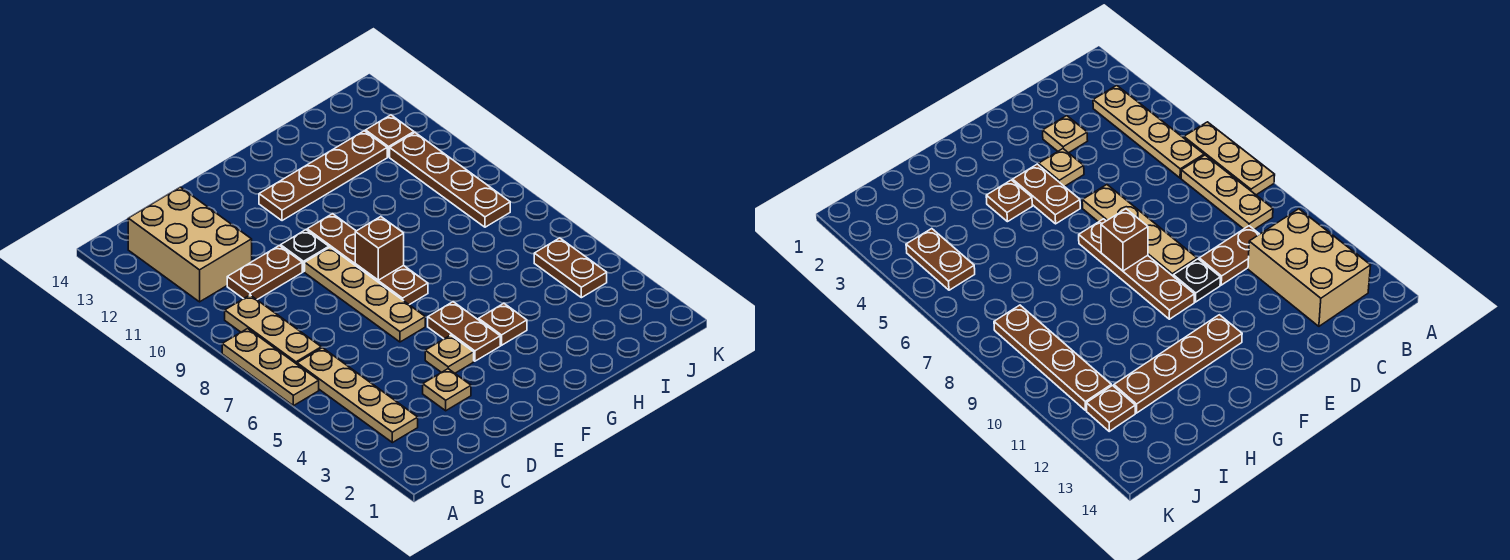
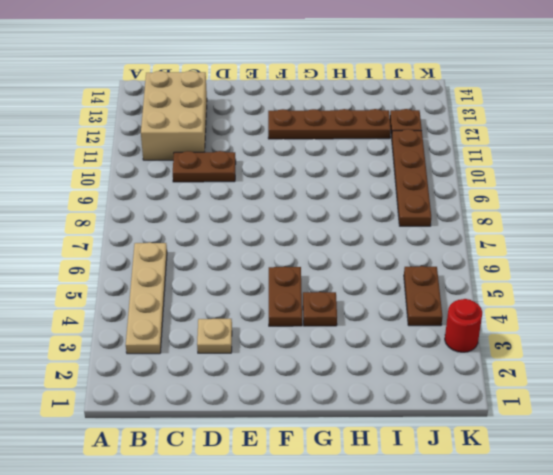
red round brick K3 level 1 -> none
none -> tan plate A6:A8 level 1
none -> tan plate B7:B9 level 1
none -> tan plate E4 level 1

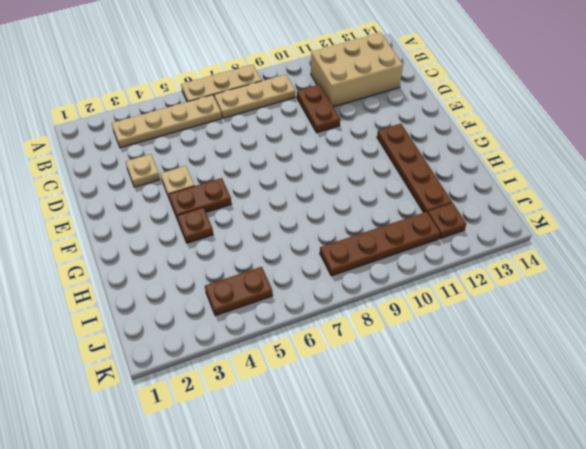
none -> tan plate E6:E9 level 1
none -> black plate E10 level 1
none -> brown plate F7:F10 level 1

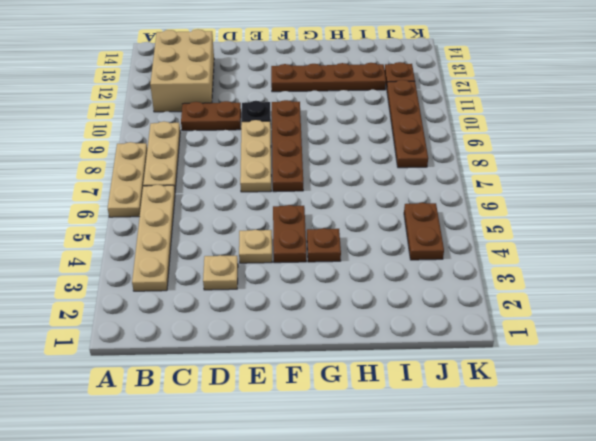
tan plate E7:E9 level 1 -> tan plate E6:E9 level 1
none -> brown brick F8 level 2

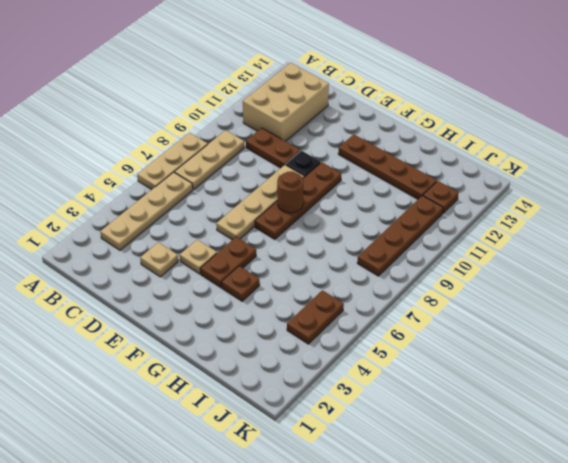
brown round brick F8 level 2 -> brown brick F8 level 2

